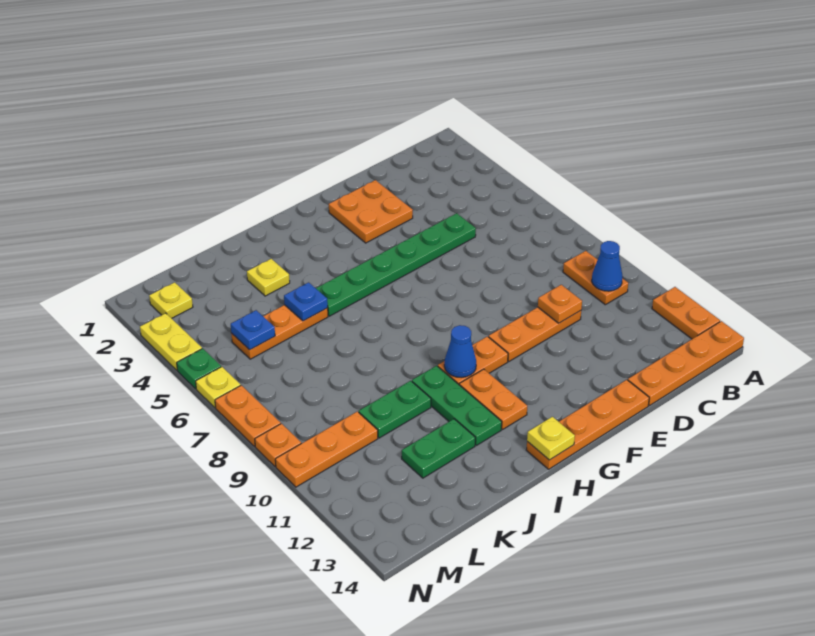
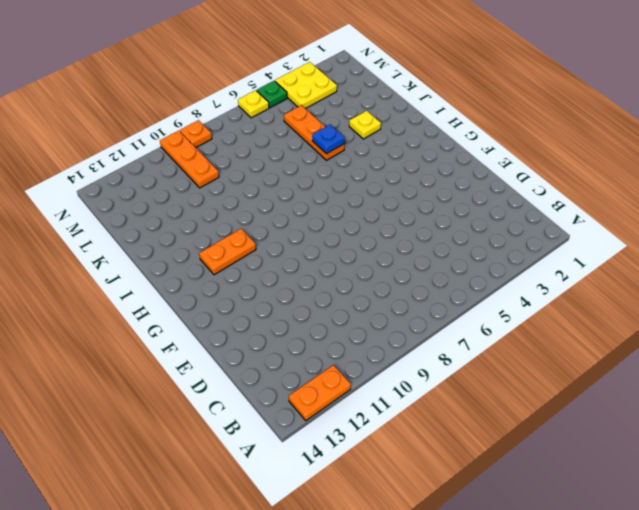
yellow plate M3:N4 level 1 -> yellow plate N3:N4 level 1
none -> orange plate A14:D14 level 1
none -> orange plate B9:B10 level 1
none -> green plate D5:I5 level 1

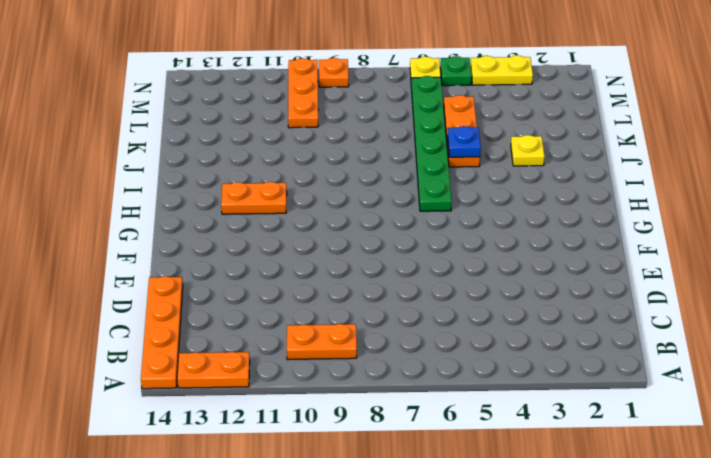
green plate H6:M6 level 1 -> green plate D5:I5 level 1
none -> orange plate D10:F10 level 1
none -> orange plate E2:F3 level 1
none -> orange plate E14:H14 level 1

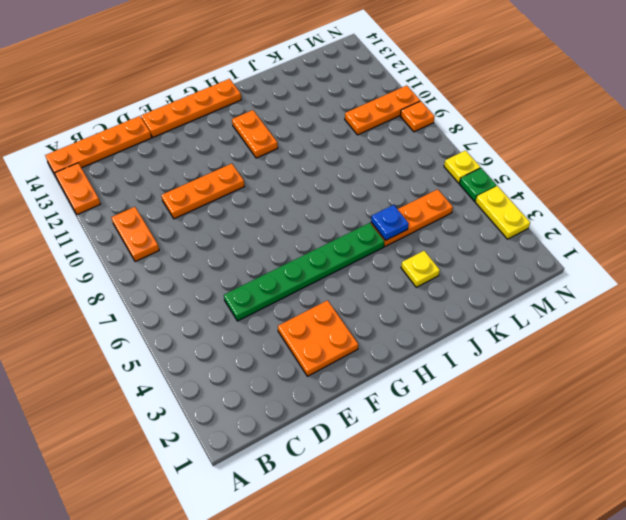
none -> orange plate G10:H10 level 1
none -> green plate I10:I12 level 1
none -> green plate J10:K10 level 1

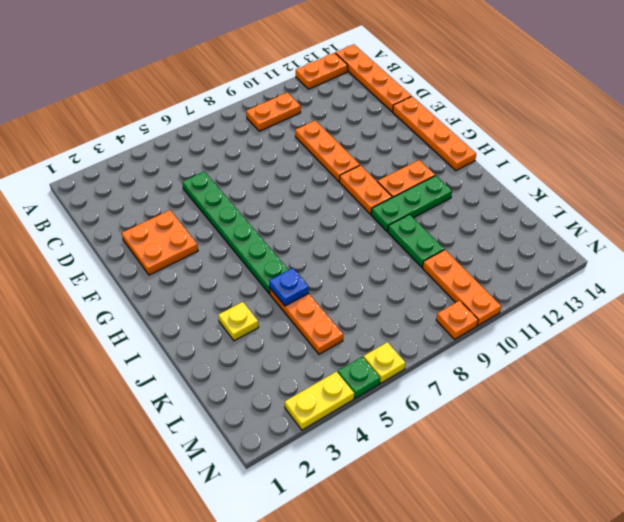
none -> green plate J12:K12 level 1
none -> yellow plate M2 level 1
none -> orange plate N7:N8 level 1

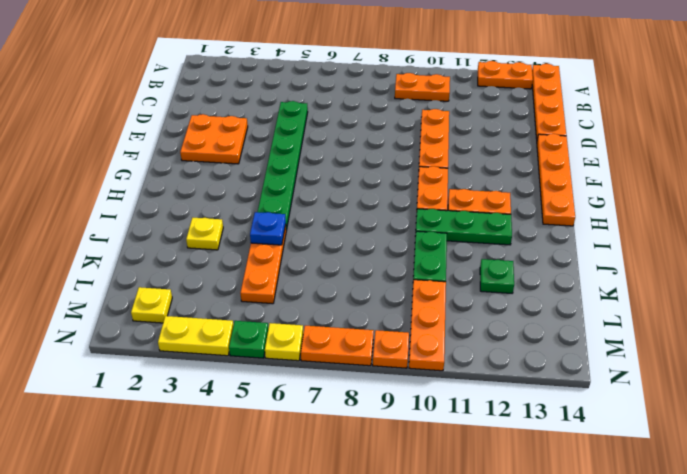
green plate K12 level 1 -> green plate J12:K12 level 1
none -> blue cone B10 level 2
none -> orange plate D10 level 2
none -> blue cone H10 level 2

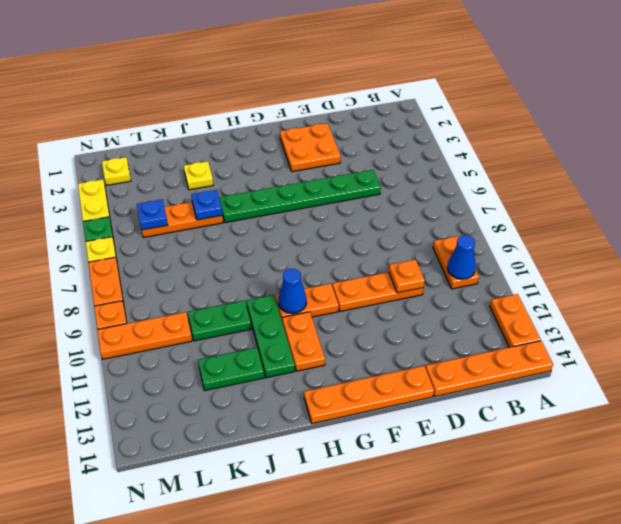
none -> yellow plate H14 level 2

